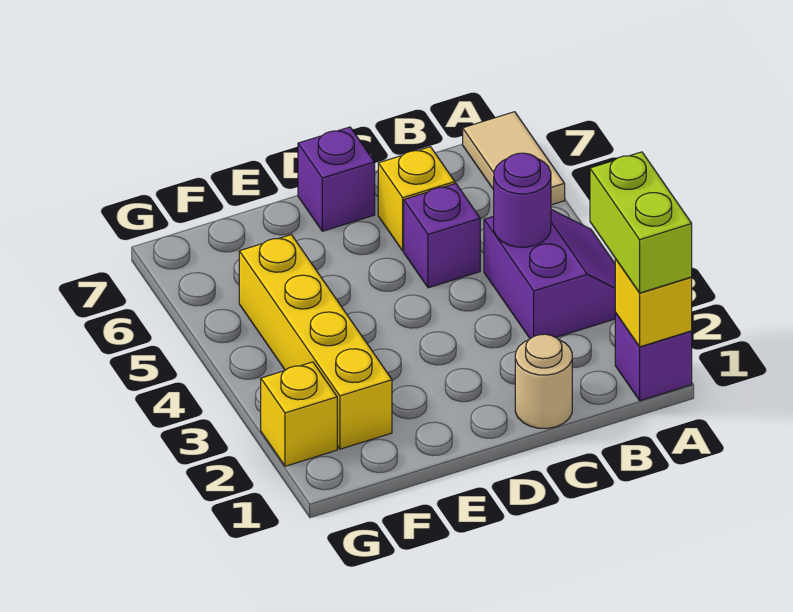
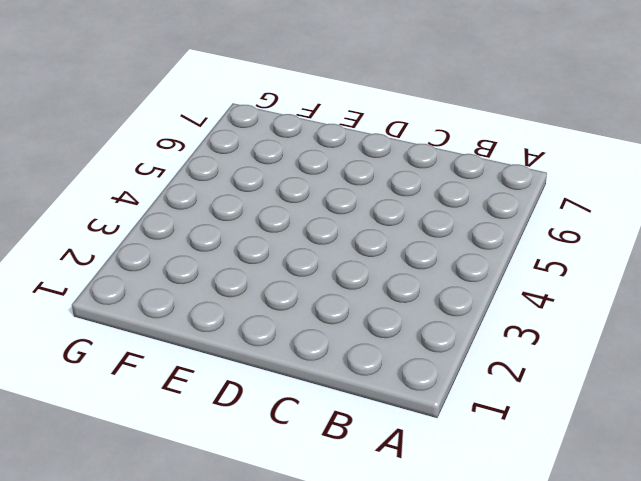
none -> purple brick A1 level 1
none -> purple slope A3:B4 level 1 top B
none -> tan tile A6:A7 level 1

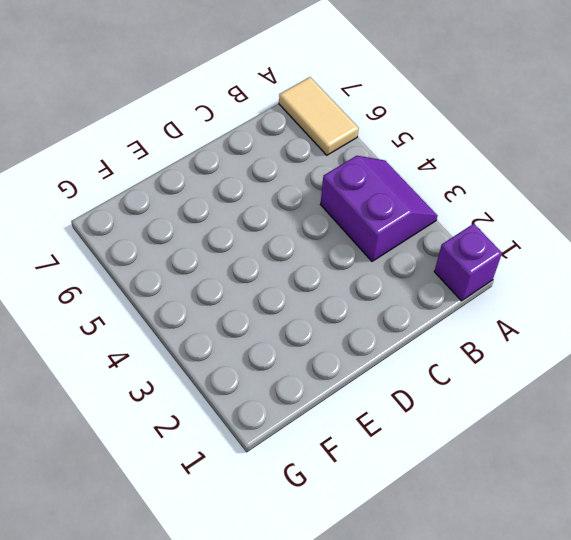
none -> tan round brick C1 level 1
none -> purple brick C5 level 1
none -> yellow brick C6 level 1

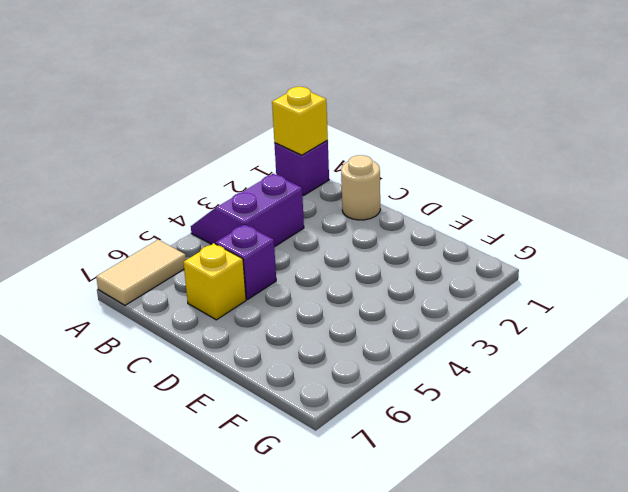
none -> purple brick D7 level 1
none -> yellow brick F2:F5 level 1
none -> yellow brick G2 level 1

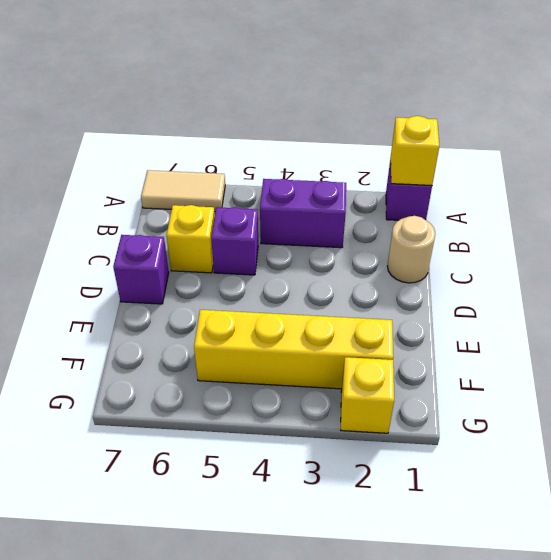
none -> purple round brick B4 level 2
none -> lime brick A1:A2 level 3

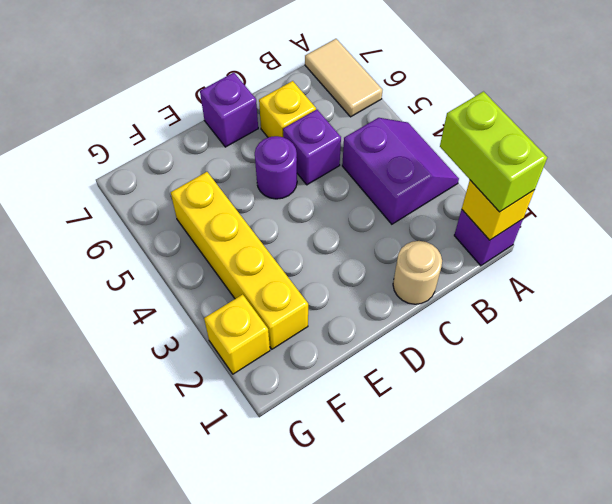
purple round brick D5 level 1 -> purple round brick B4 level 2

